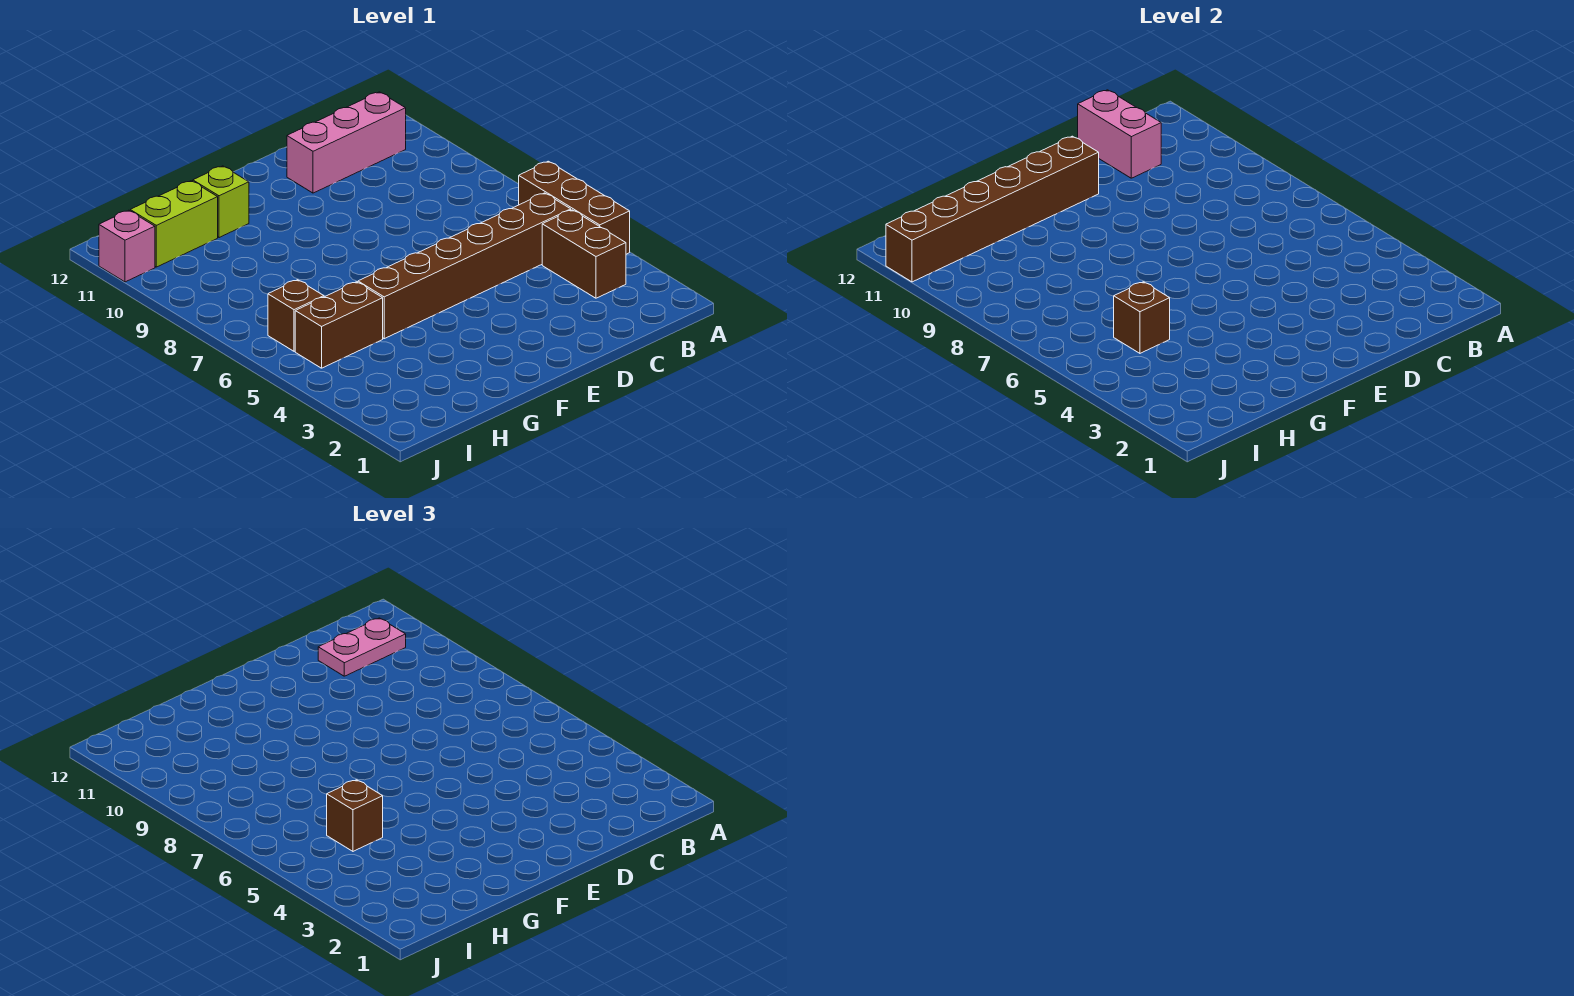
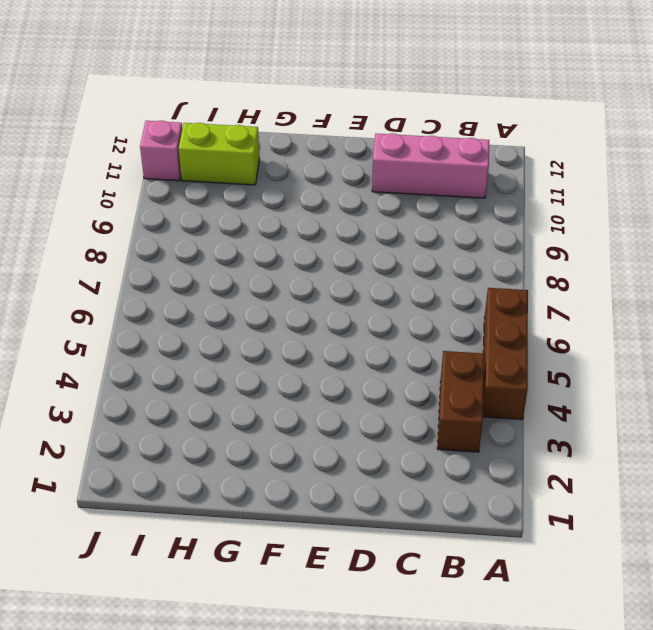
none -> brown brick B5:G5 level 1
none -> lime brick G11 level 1
none -> brown brick H5:I5 level 1

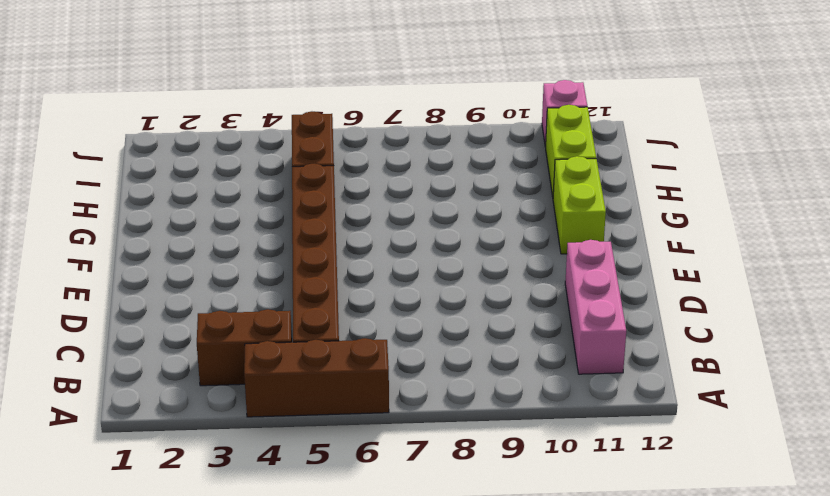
lime brick F11:G11 level 1 -> lime brick G11 level 1
none -> brown brick I6 level 1
none -> pink brick C11:C12 level 2
none -> brown brick E11:J11 level 2

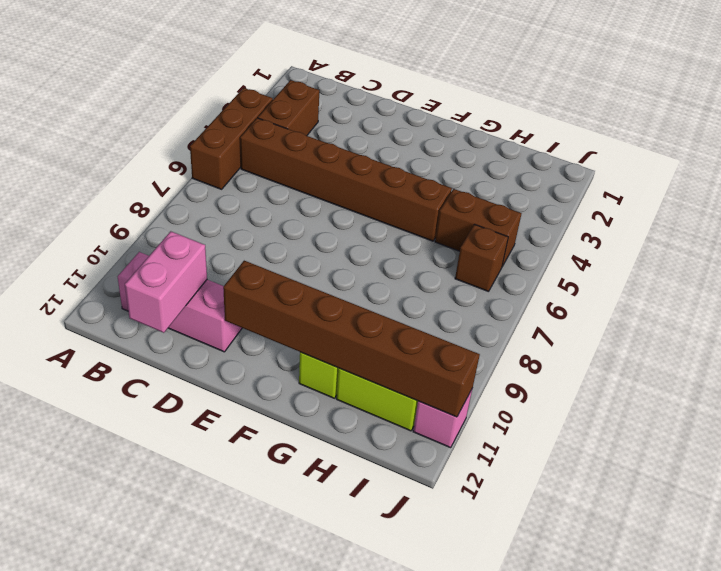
none -> brown brick H5 level 2
none -> pink plate B11:C11 level 3
none -> brown brick H5 level 3

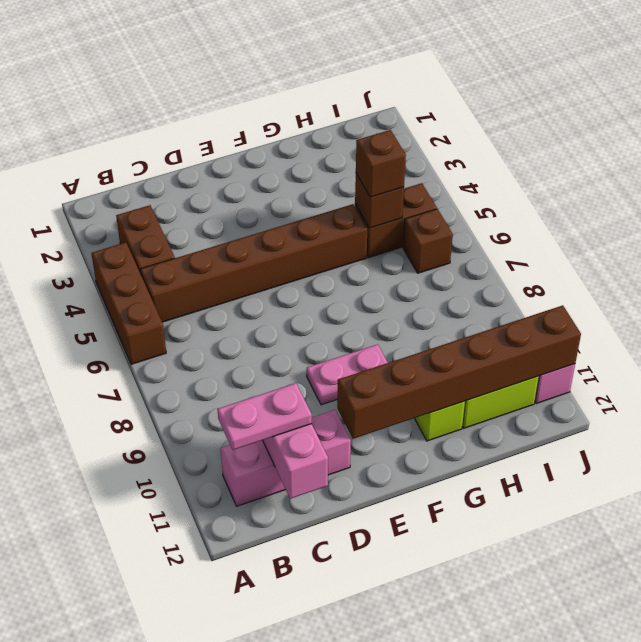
pink plate E9:F9 level 1 -> none

